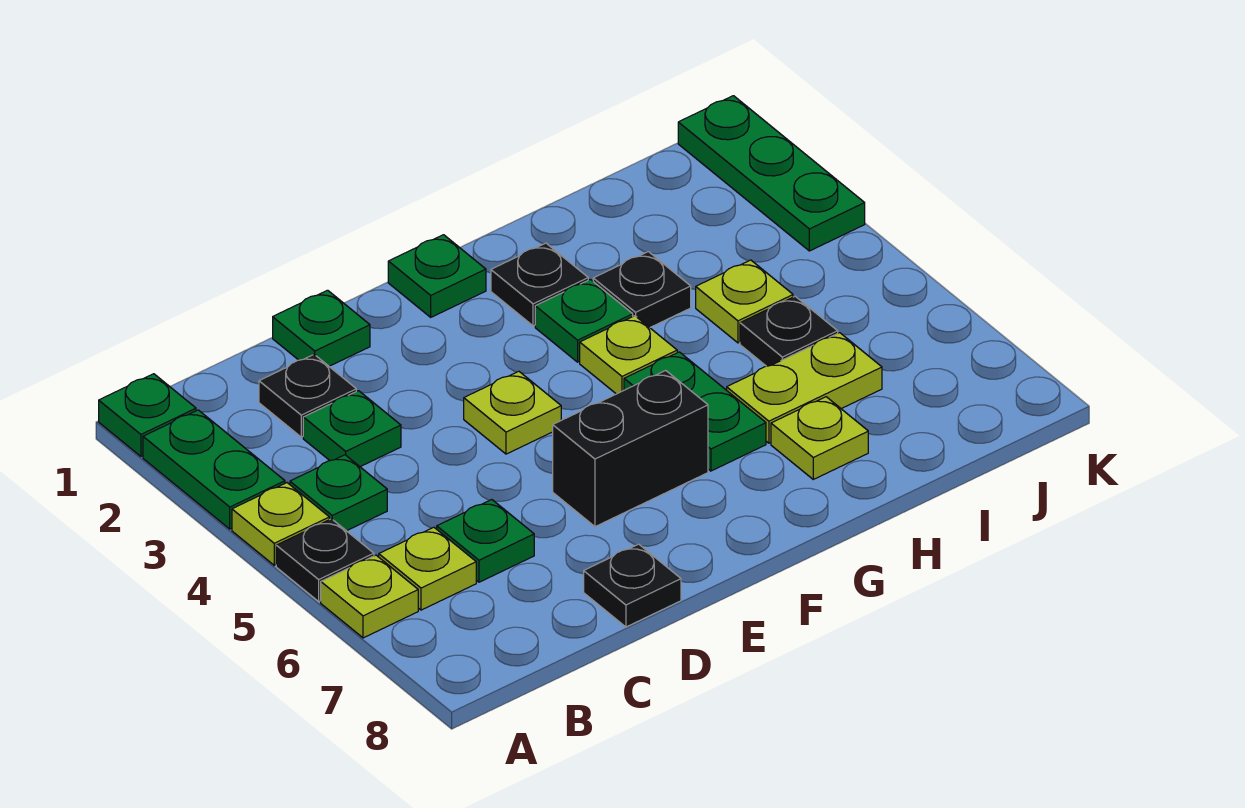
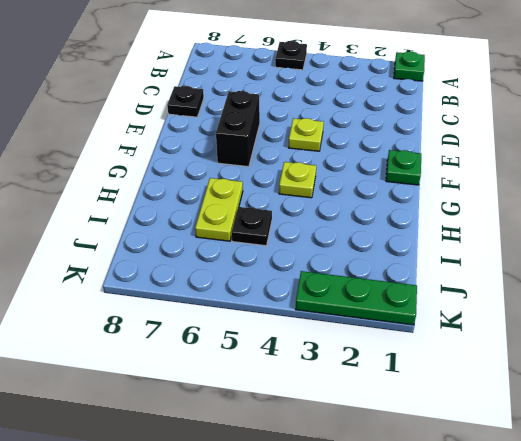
none -> green plate A2:A3 level 1
none -> lime plate A4 level 1
none -> lime plate A6 level 1

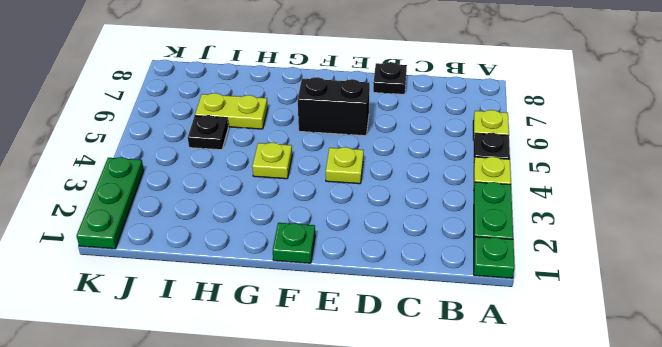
none -> green plate B4 level 1
none -> lime plate B6 level 1
none -> black plate C2 level 1

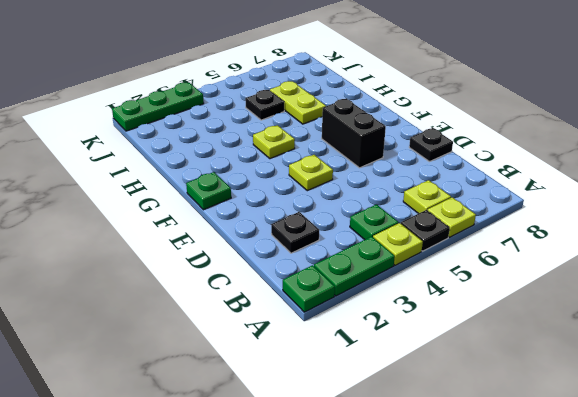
none -> green plate C3 level 1
none -> green plate C6 level 1
none -> green plate D1 level 1

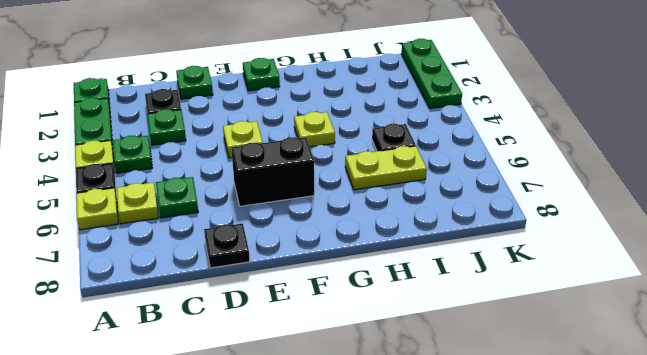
none -> black plate G2 level 1
none -> green plate G3 level 1
none -> green plate G5:G6 level 1

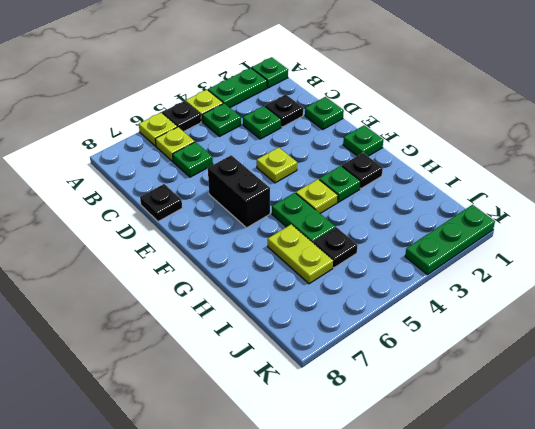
green plate G5:H5 level 1 -> green plate G5:G6 level 1
none -> black plate H3 level 1
none -> lime plate H7 level 1
none -> lime plate I4 level 1

